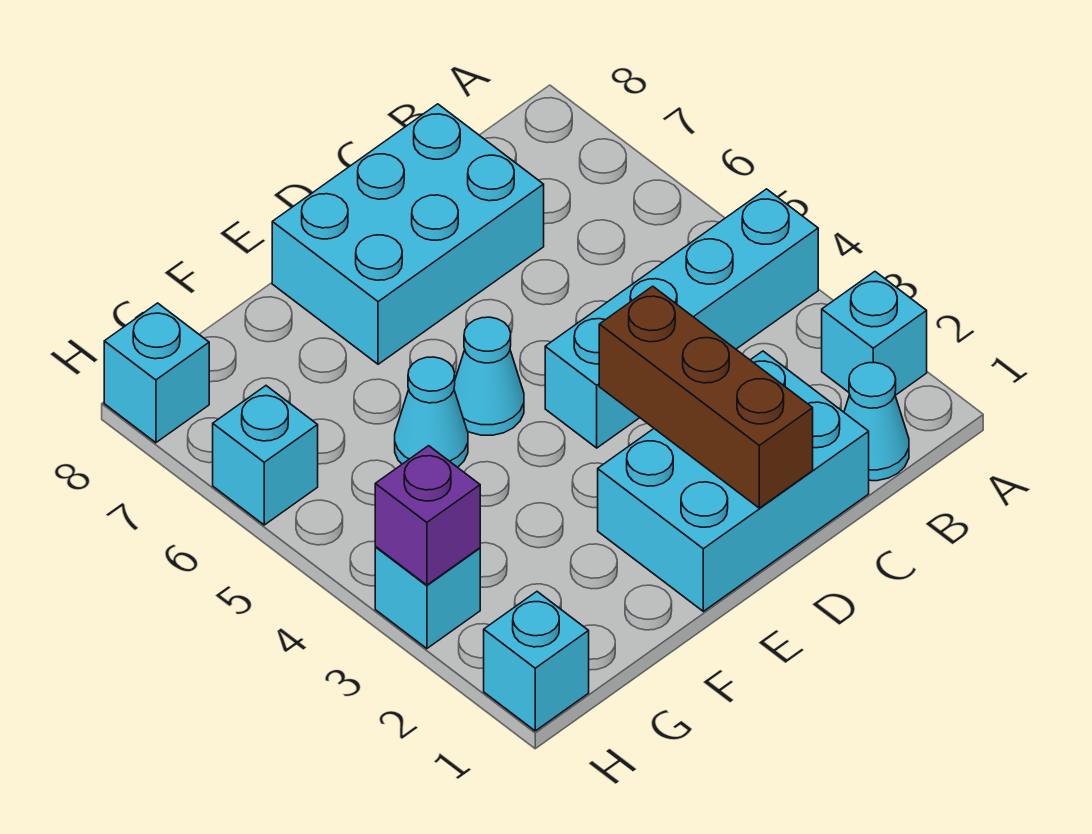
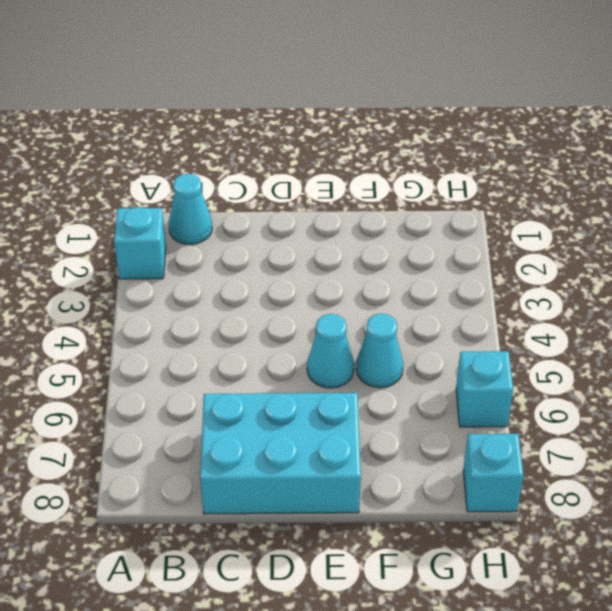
none -> cyan brick A4:D4 level 1
none -> cyan brick C1:E2 level 1
none -> cyan brick H1 level 1

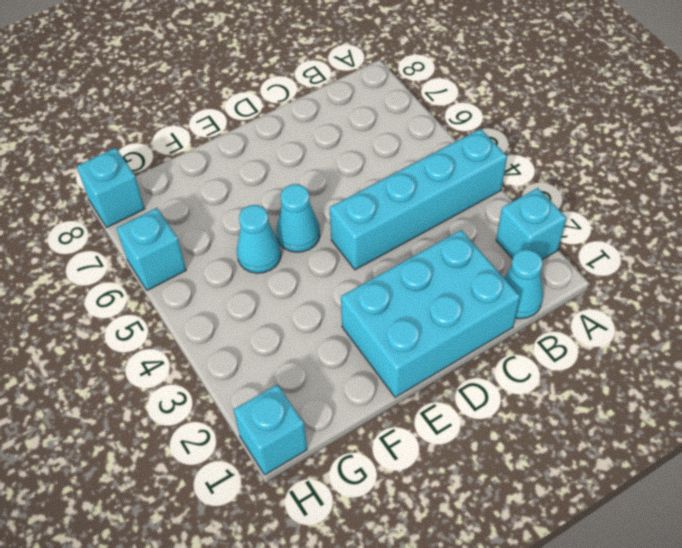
none -> cyan brick C7:E8 level 1
none -> cyan brick H3 level 1
none -> brown brick D1:D3 level 2

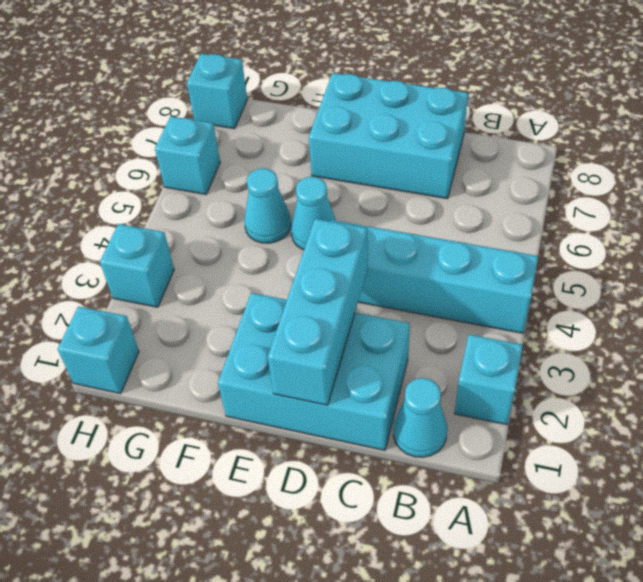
cyan brick D1:D3 level 2 -> brown brick D1:D3 level 2
none -> purple brick H3 level 2

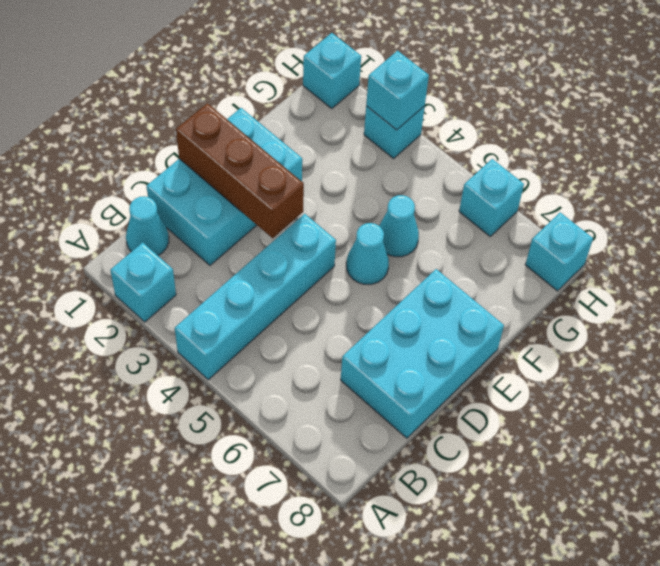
cyan brick H3 level 2 -> purple brick H3 level 2

